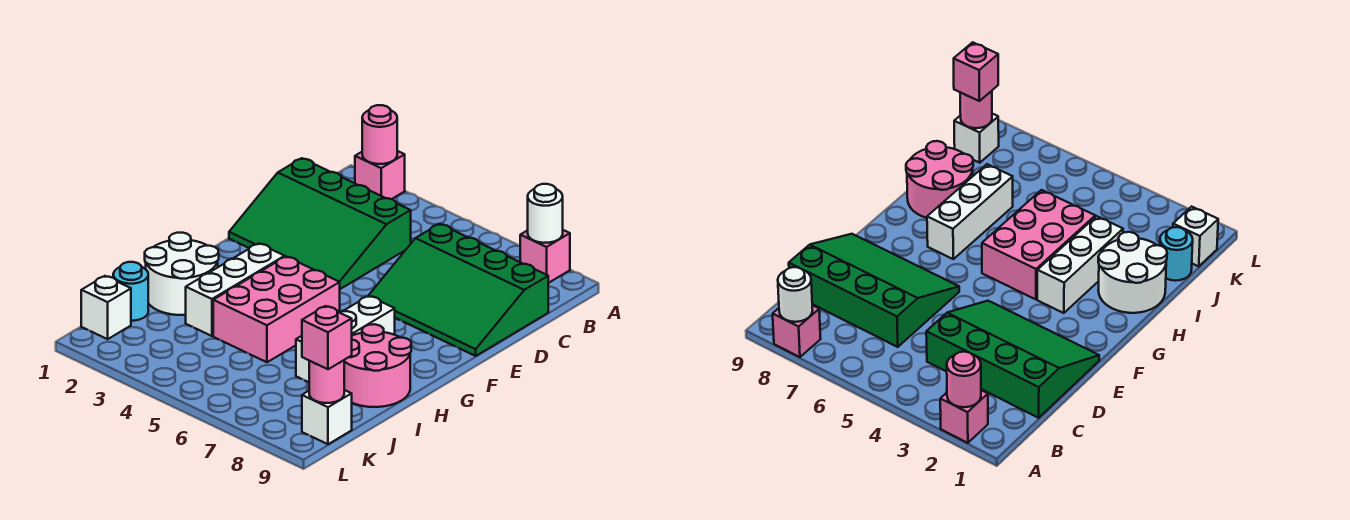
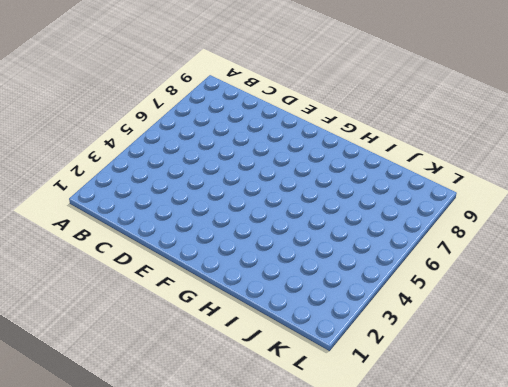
none -> pink brick A2 level 1
none -> pink brick A8 level 1
none -> green slope C1:E4 level 1 top C

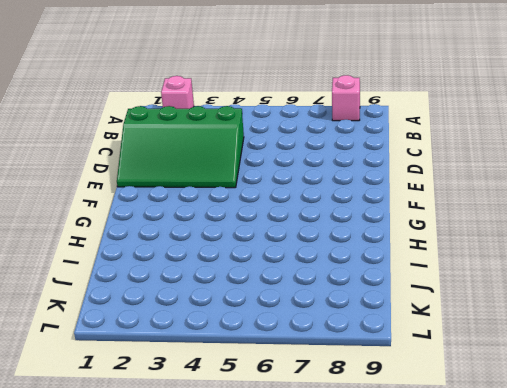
none -> green slope C6:E9 level 1 top C
none -> white brick G3:I3 level 1
none -> pink brick G4:I5 level 1

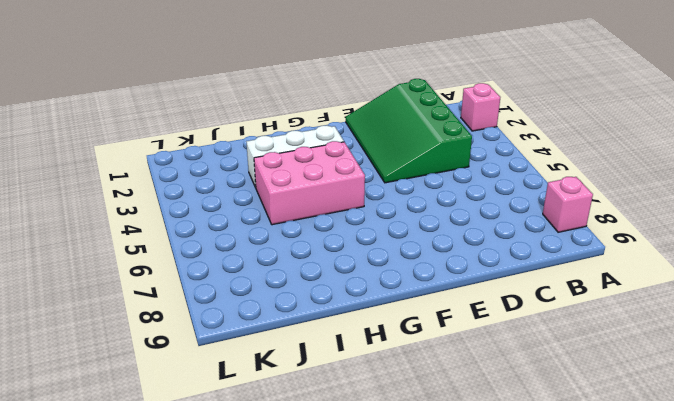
none -> green slope C6:E9 level 1 top C
none -> white brick G7:I7 level 1
none -> white round brick H1:I2 level 1

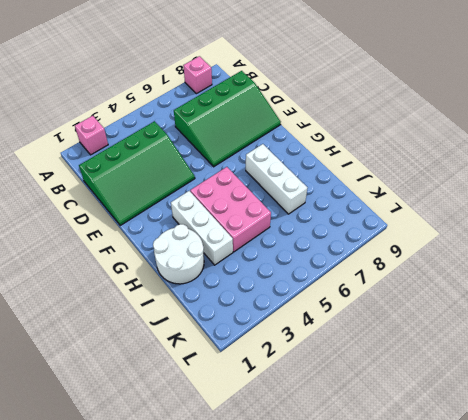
none -> pink round brick H8:I9 level 1
none -> cyan round brick J1 level 1
none -> white brick K1 level 1

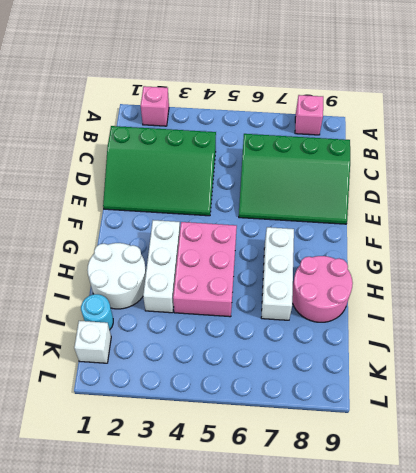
none -> white brick K9 level 1
none -> pink round brick A2 level 2
none -> white round brick A8 level 2

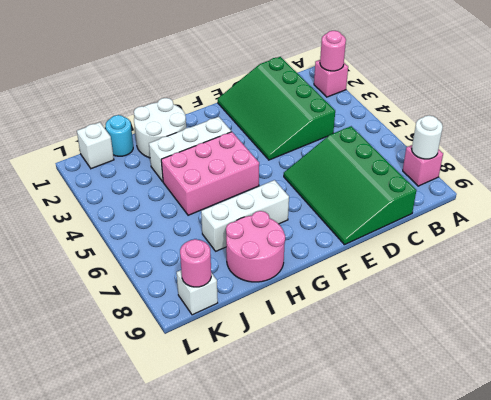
none -> pink brick K9 level 3

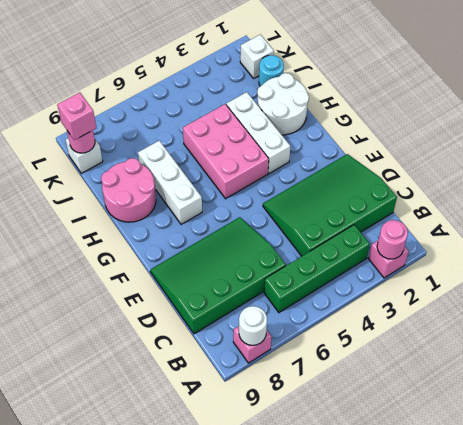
green brick B3:B6 level 1 -> none

